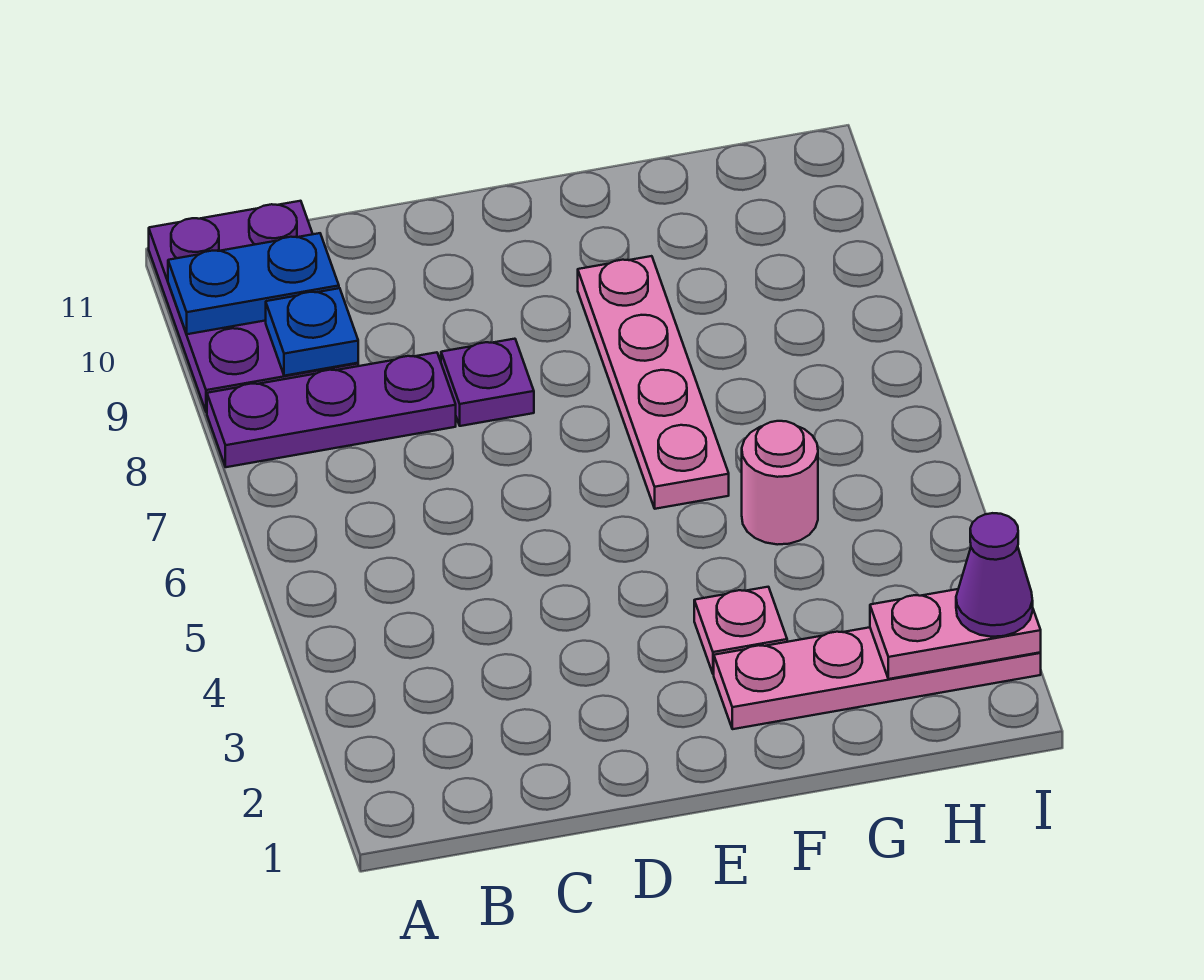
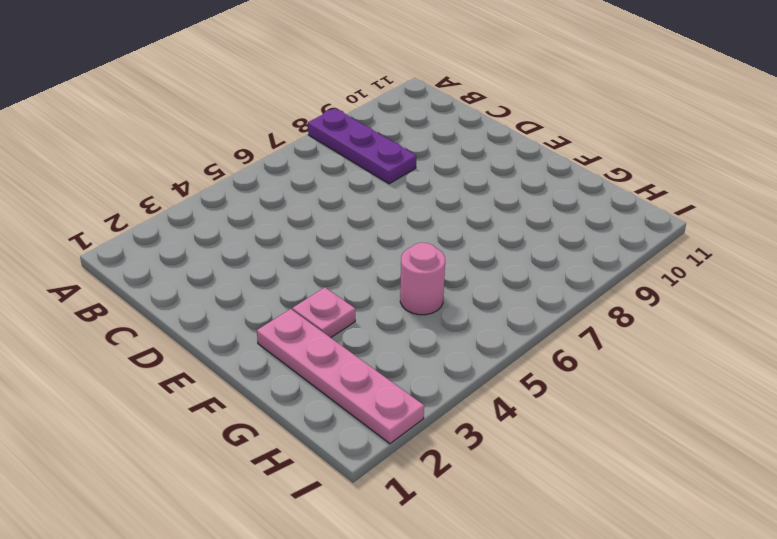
none -> purple plate A9:B11 level 1
none -> purple plate D8 level 1

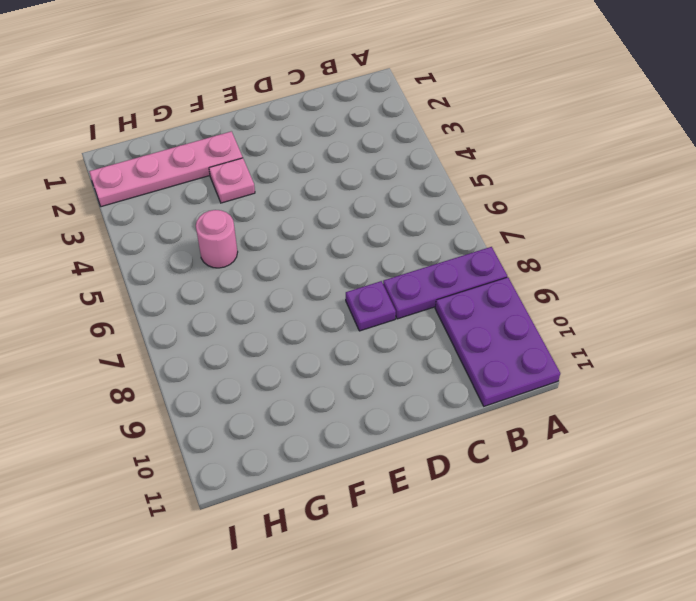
none -> pink plate F6:F9 level 1
none -> blue plate A10:B10 level 2

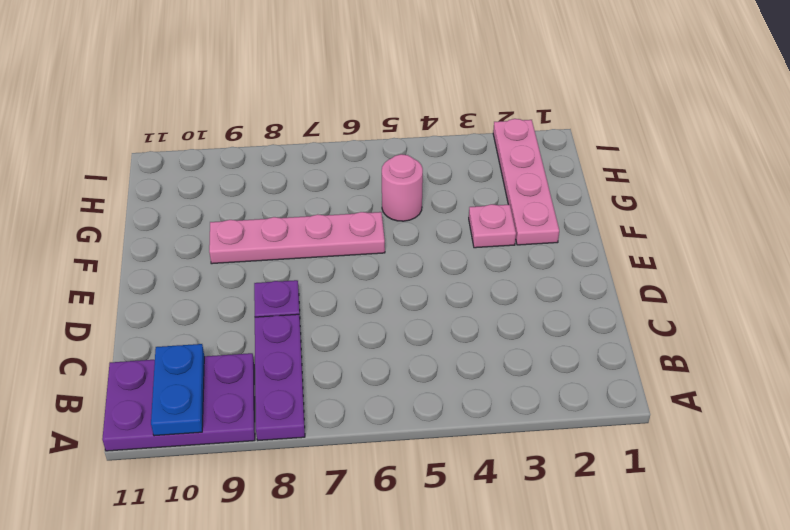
none -> blue plate B9 level 2
none -> pink plate H2:I2 level 2

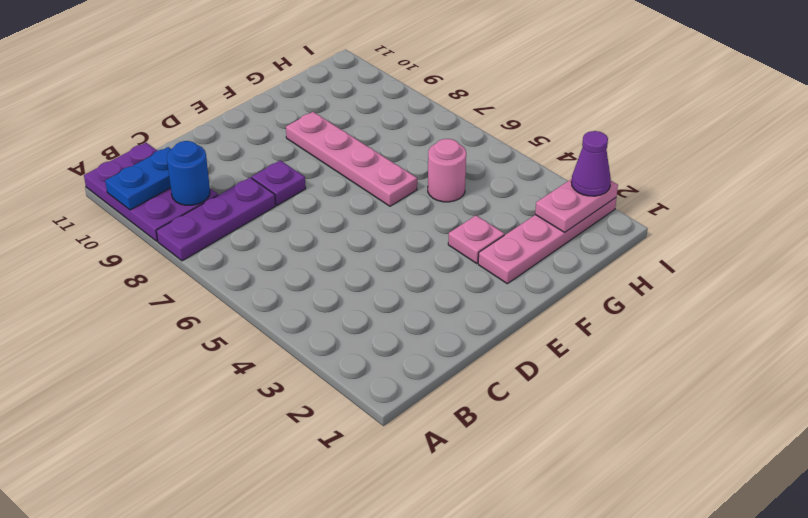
blue round brick B9 level 2 -> blue plate B9 level 2

